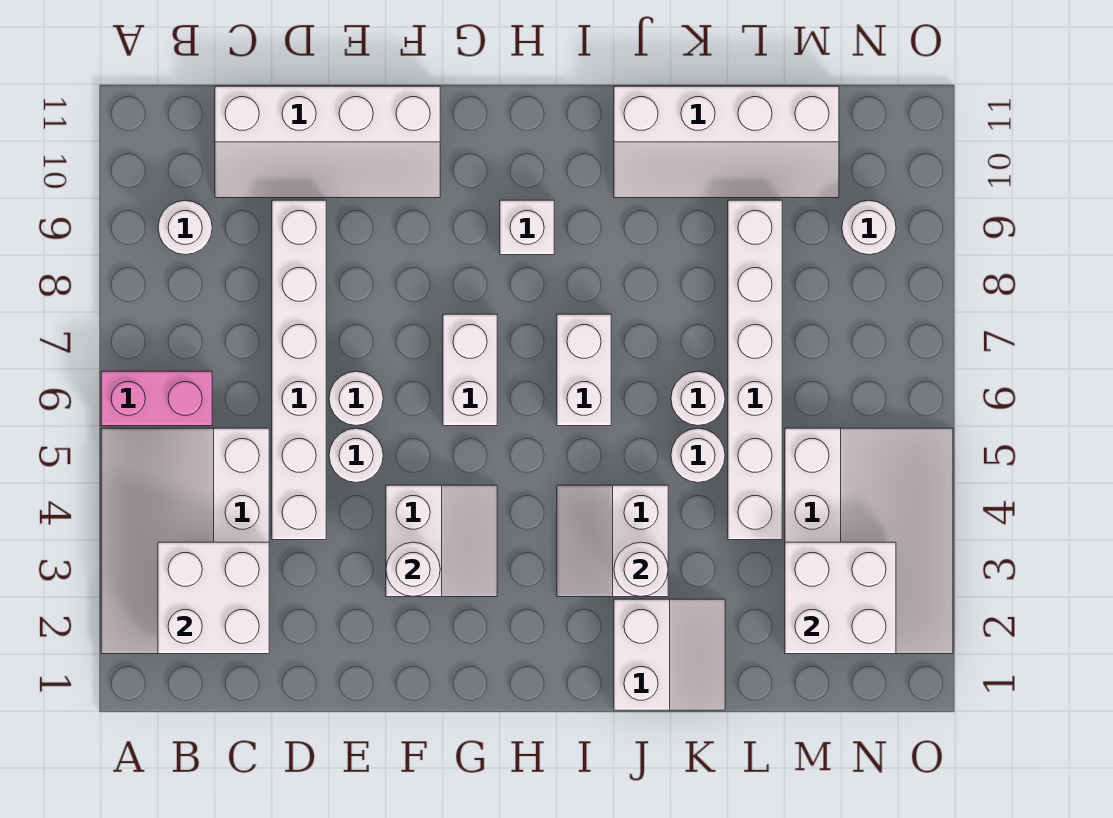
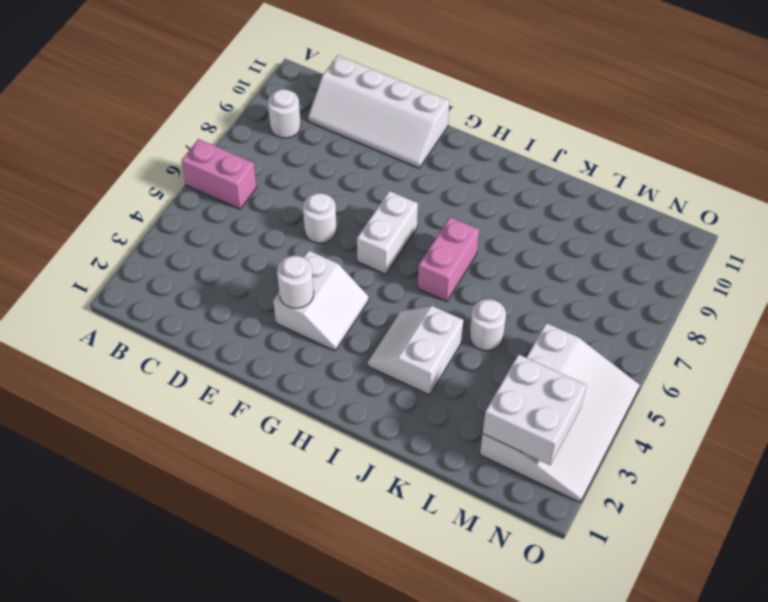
pink brick I6:I7 level 1 -> white brick I6:I7 level 1
none -> white slope A2:C5 level 1 top C
none -> white brick D4:D9 level 1
none -> white round brick E5 level 1

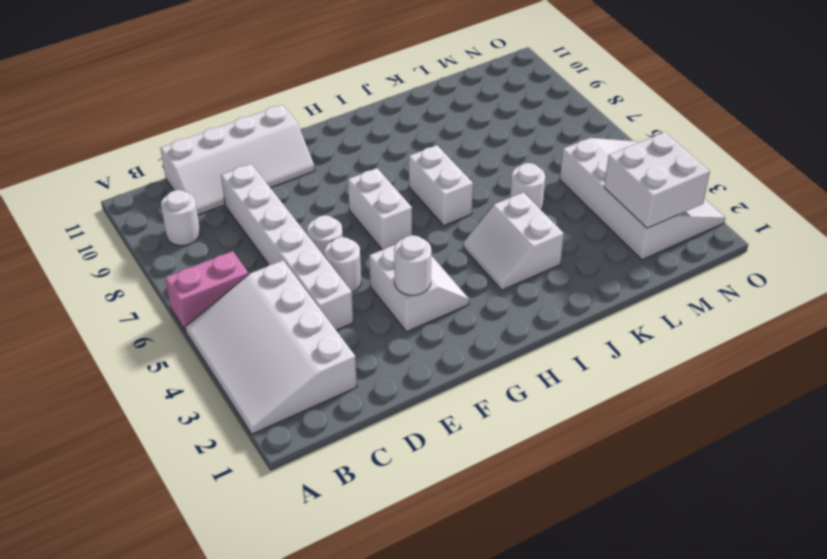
none -> white brick H9 level 1
none -> white slope J1:K2 level 1 top J
none -> white slope J10:M11 level 1 top 11

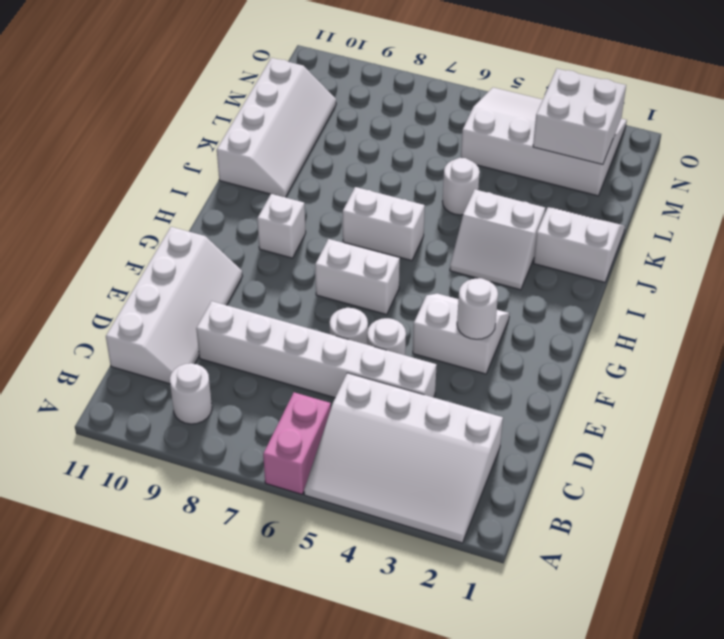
none -> white round brick K6 level 1
none -> white brick L4:L9 level 1
none -> white round brick N9 level 1

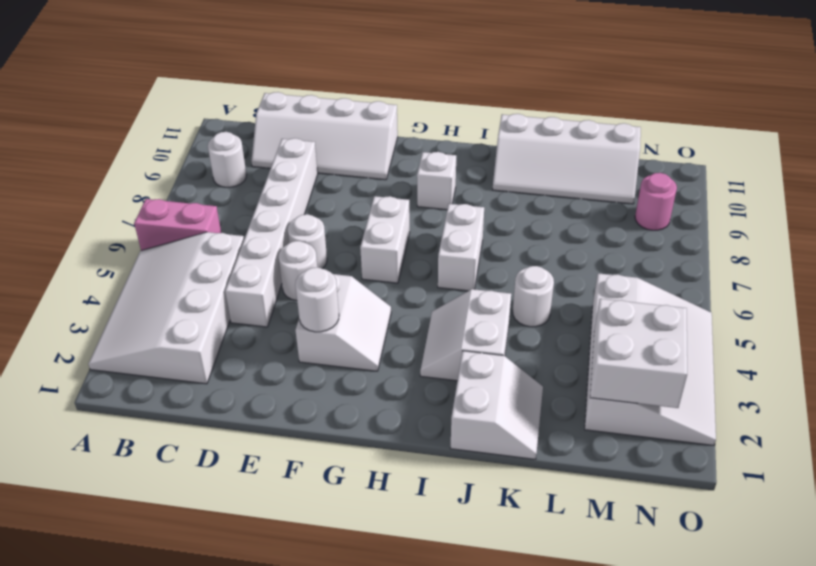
pink round brick N9 level 1 -> white round brick N9 level 1
none -> white round brick K6 level 1
none -> white brick L4:L9 level 1
none -> white brick B2:C3 level 2

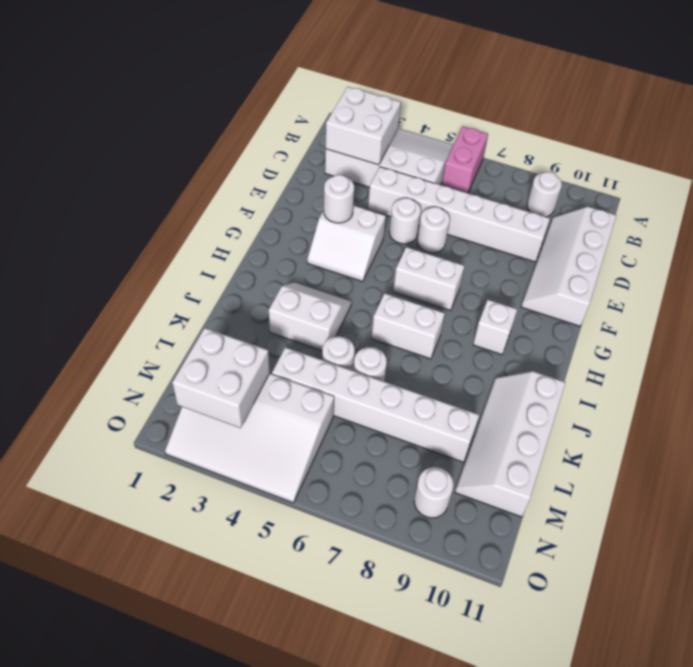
none -> white slope J1:K2 level 1 top J
none -> white round brick J3 level 2

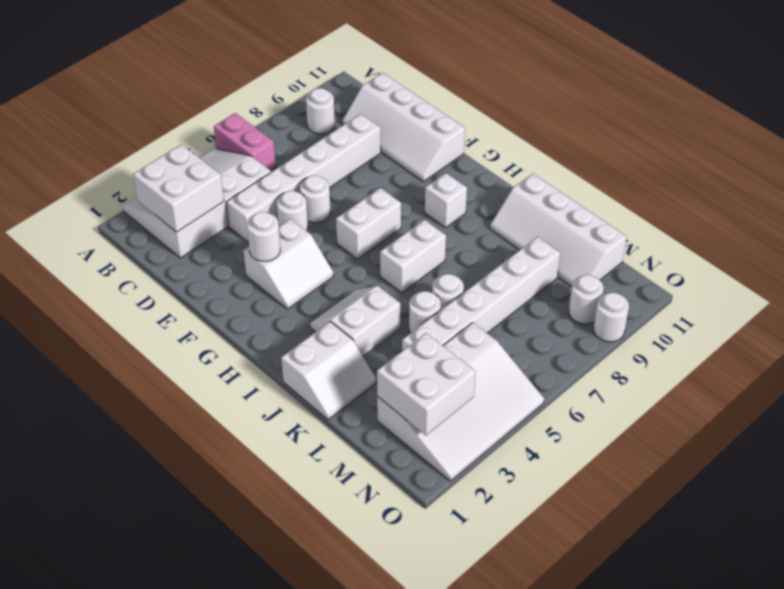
white round brick O9 level 1 -> white round brick J3 level 2

